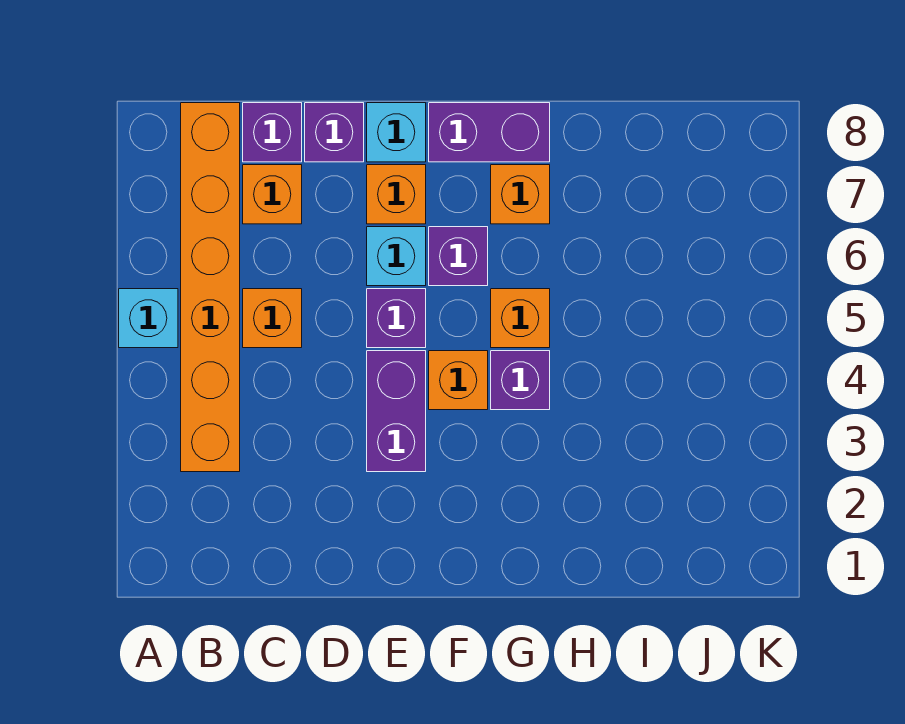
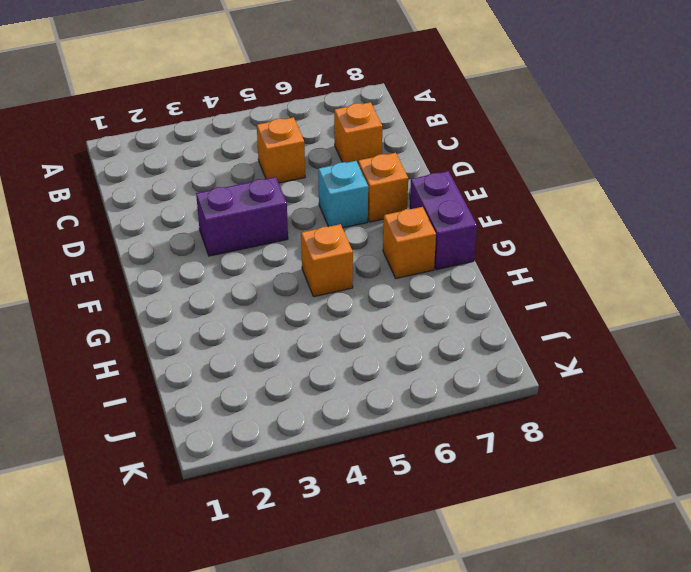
none -> cyan brick A5 level 1
none -> orange brick B3:B8 level 1
none -> purple brick C8 level 1

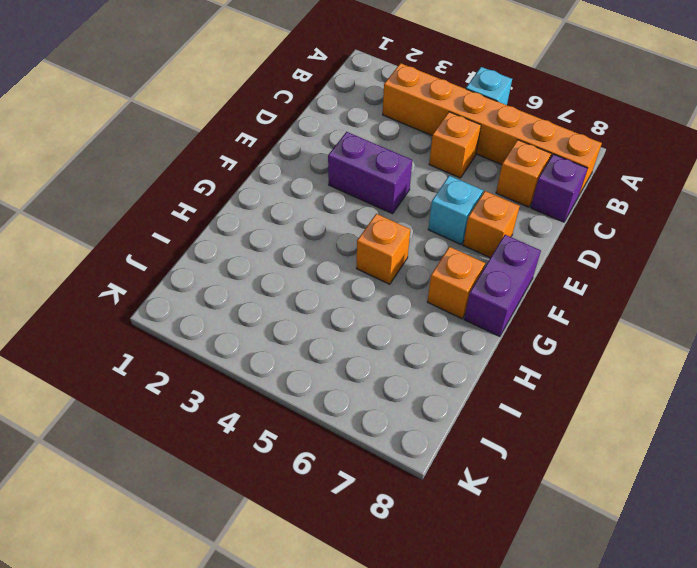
none -> purple brick D8 level 1
none -> purple brick E5 level 1
none -> cyan brick E8 level 1

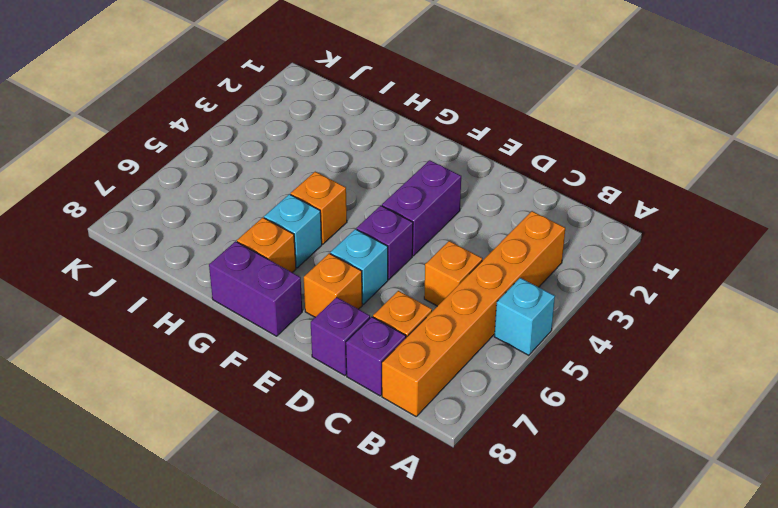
cyan brick G6 level 1 -> cyan brick E8 level 1
none -> orange brick F4 level 1
none -> purple brick F6 level 1
none -> purple brick G4 level 1

